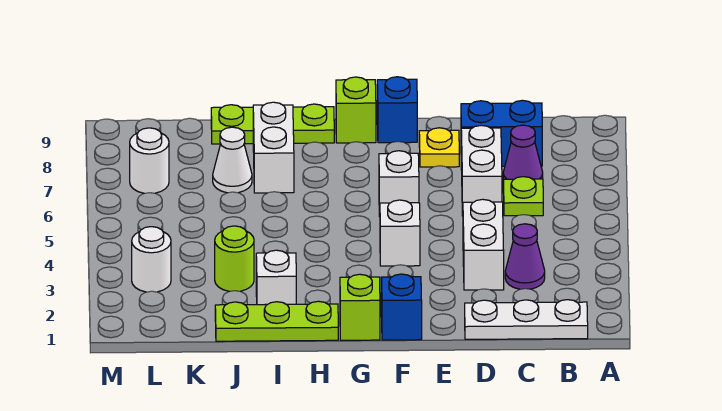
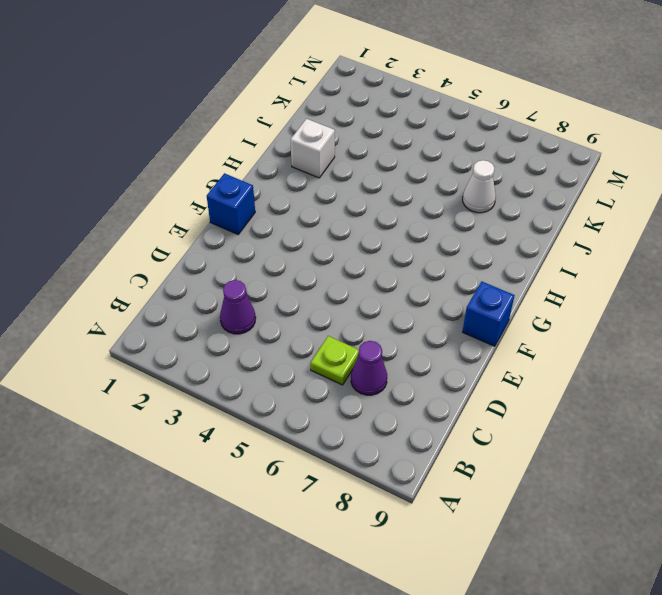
none -> white plate B1:D1 level 1
none -> blue brick C8:D8 level 1
none -> white brick D3:D4 level 1

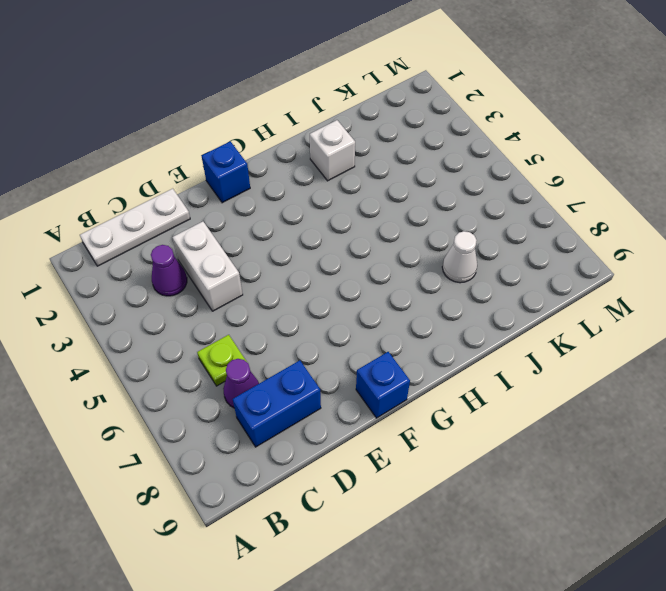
none -> white brick D6:D7 level 1
none -> yellow plate E8 level 1
none -> white brick F4 level 1

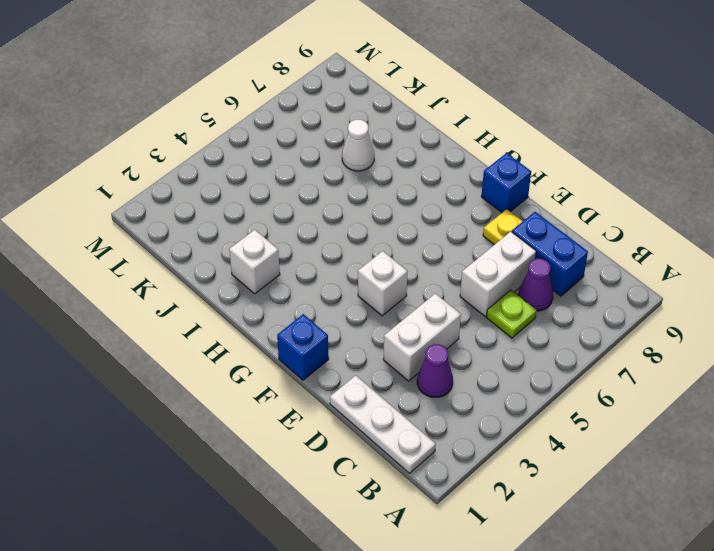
none -> white brick F6 level 1
none -> lime brick G1 level 1
none -> lime brick G9 level 1

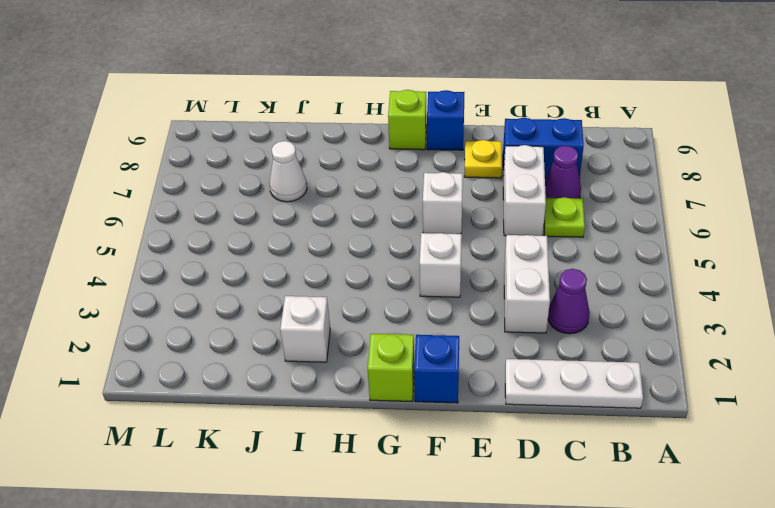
none -> lime plate H1:J1 level 1
none -> lime plate H9:J9 level 1
none -> white brick I7:I8 level 1

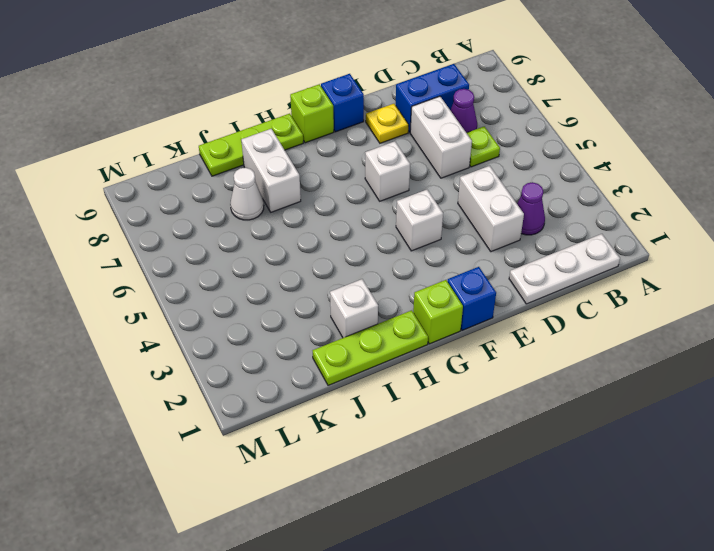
none -> lime round brick J3 level 1
none -> white round brick L3 level 1
none -> white round brick L7 level 1

